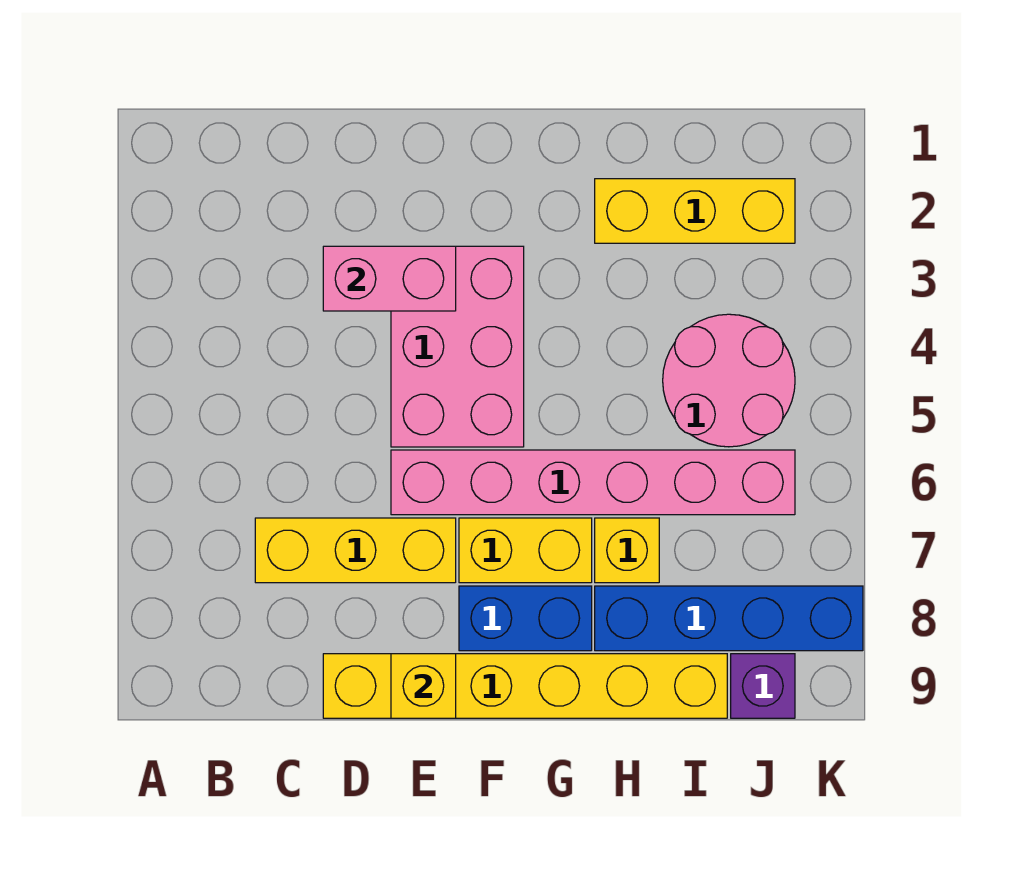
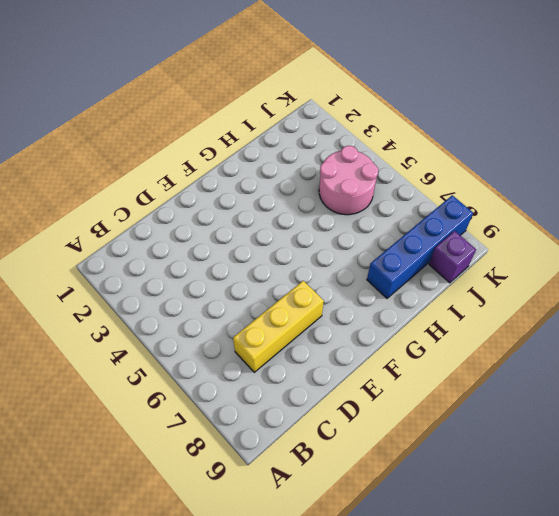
none -> yellow brick D9:I9 level 1
none -> pink brick E3:F5 level 1
none -> pink brick E6:J6 level 1

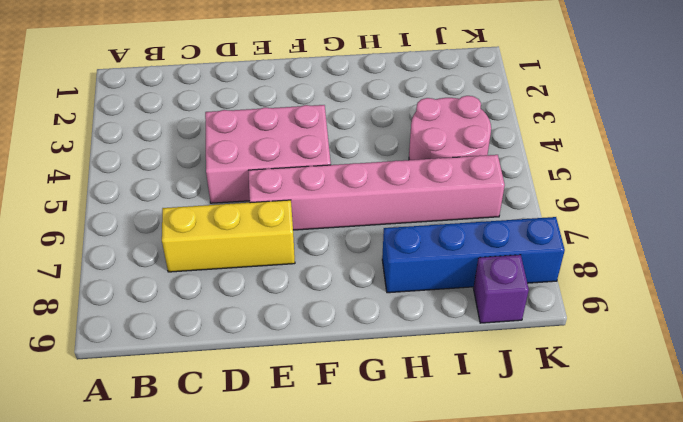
pink brick D4:F5 level 1 -> pink brick E3:F5 level 1
none -> yellow brick D9:I9 level 1
none -> yellow brick F7:G7 level 1
none -> blue brick F8:G8 level 1

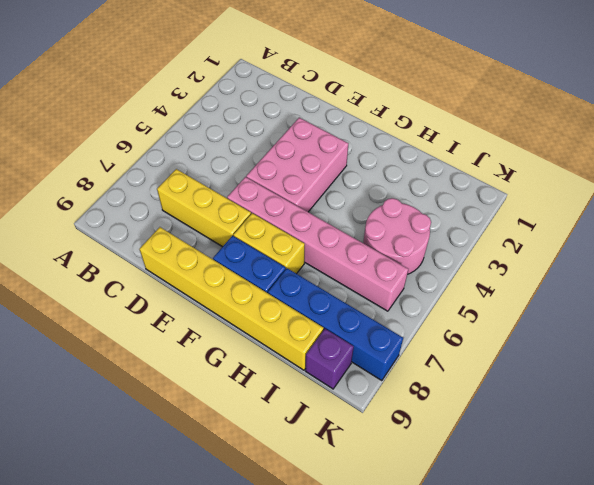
none -> yellow brick H2:J2 level 1
none -> yellow brick H7 level 1
none -> pink brick D3:E3 level 2

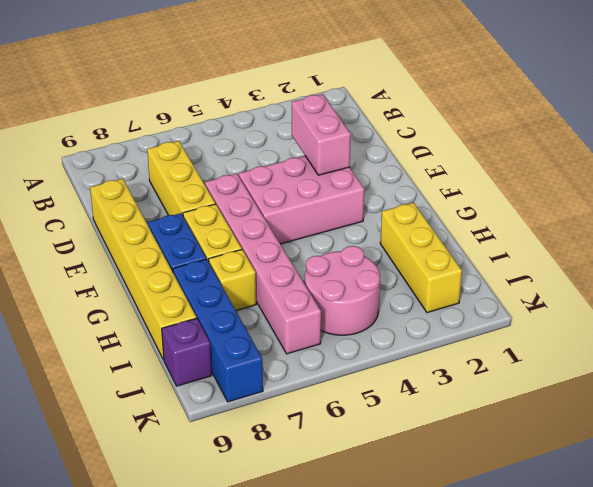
none -> yellow brick E9 level 2

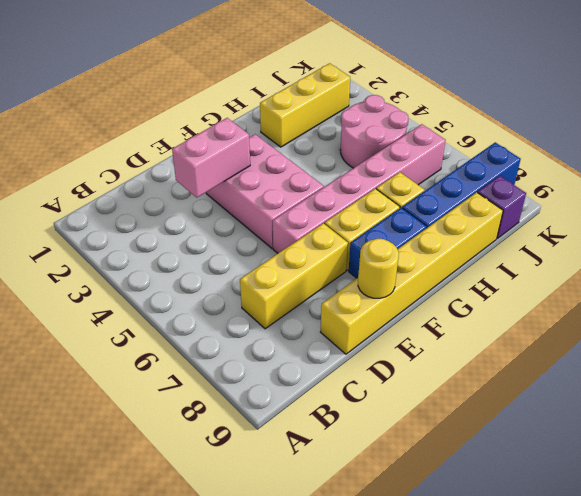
yellow round brick E9 level 2 -> yellow brick E9 level 2

